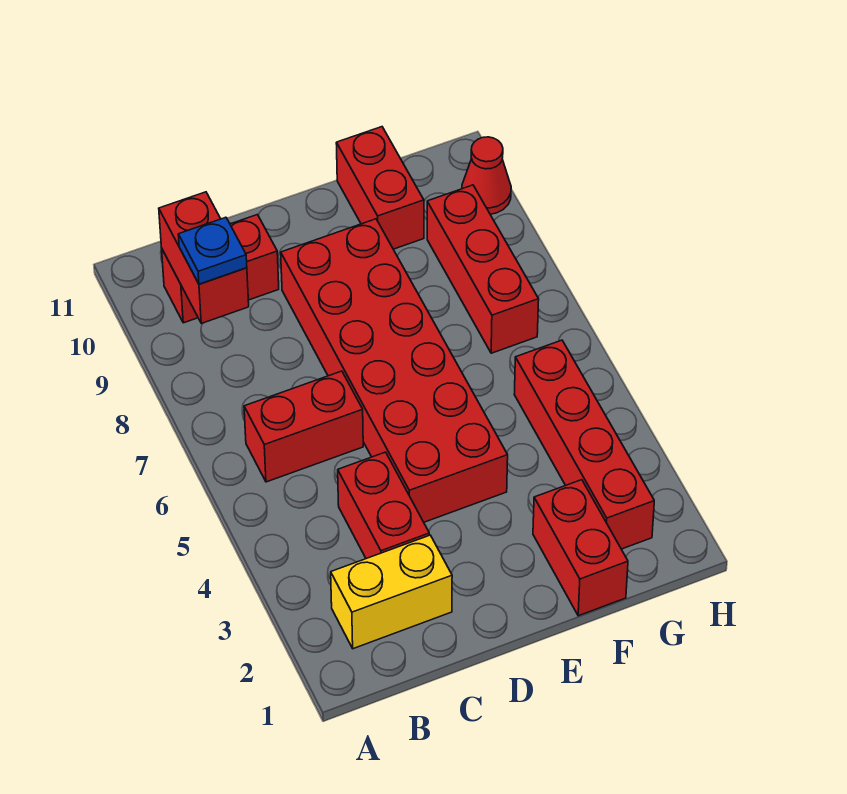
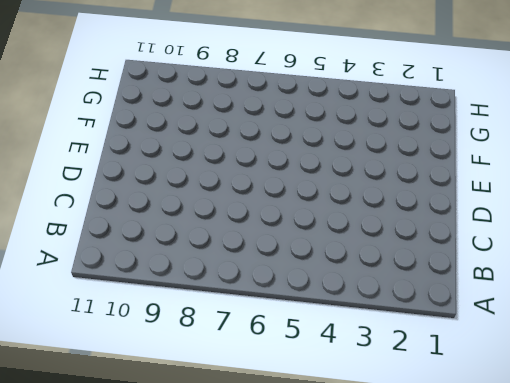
none -> yellow brick B2:C2 level 1
none -> red brick B6:C6 level 1
none -> red brick B10:C10 level 1

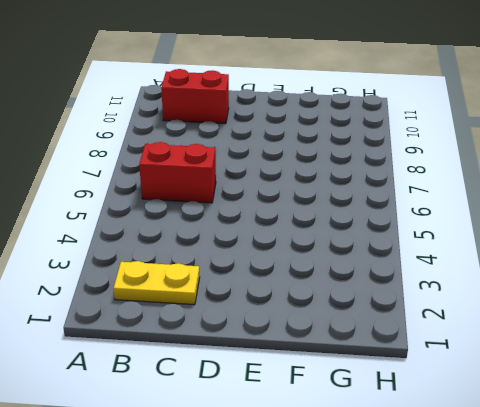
yellow plate B2:C2 level 1 -> yellow brick B2:C2 level 1
none -> red brick C3:C4 level 1
none -> red brick D4:E9 level 1
none -> red brick F1:F2 level 1

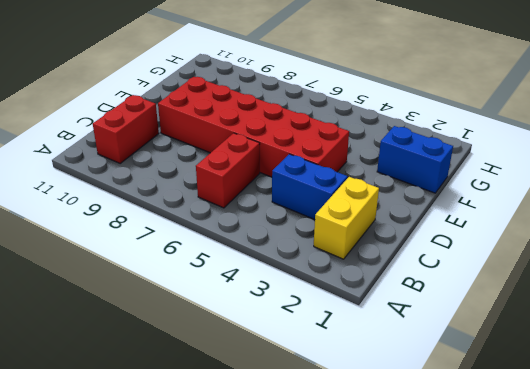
blue brick C3:C4 level 1 -> red brick C3:C4 level 1
blue brick F1:F2 level 1 -> red brick F1:F2 level 1
none -> red brick F10:F11 level 1
none -> red brick G2:G5 level 1
none -> red brick G7:G9 level 1

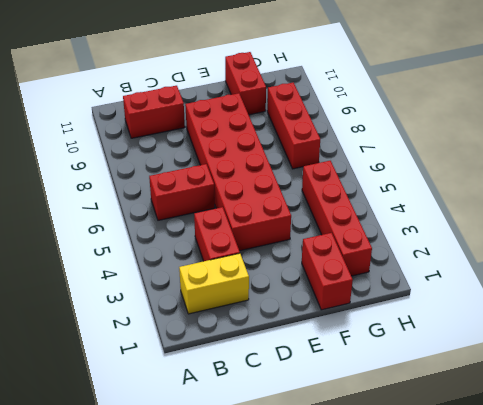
none -> red cone H10 level 1
none -> red brick B9:B10 level 2
none -> blue plate B9 level 3

